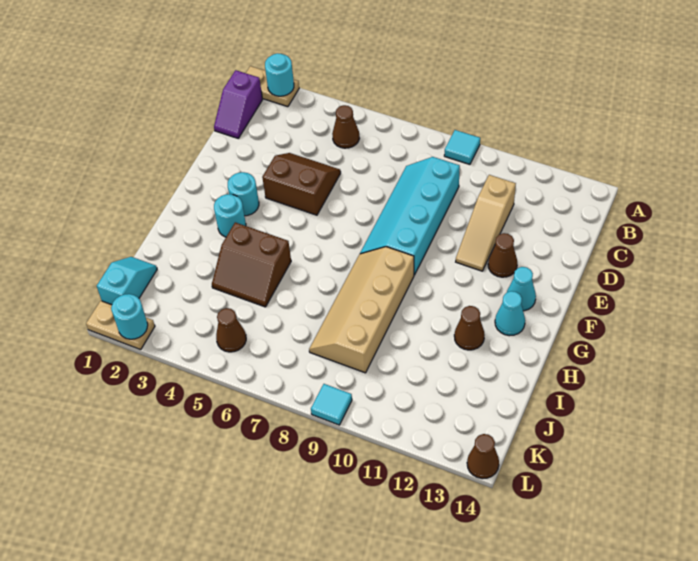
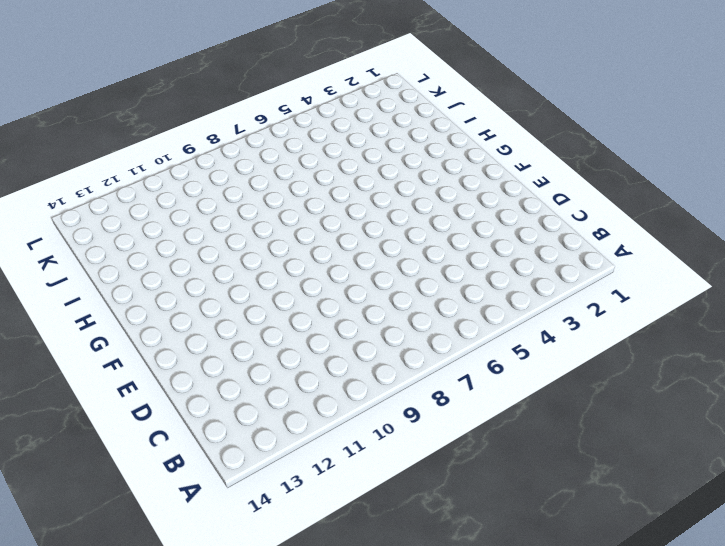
none -> tan plate A1:A2 level 1
none -> cyan tile A9 level 1
none -> purple slope B1:C1 level 1 top B

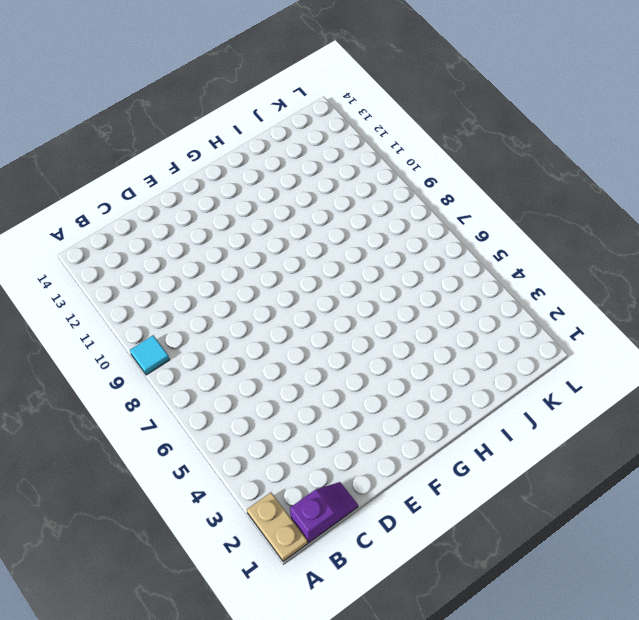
none -> brown cone B5 level 1
none -> cyan slope C8:F9 level 1 top 9
none -> tan slope C11:E11 level 1 top C

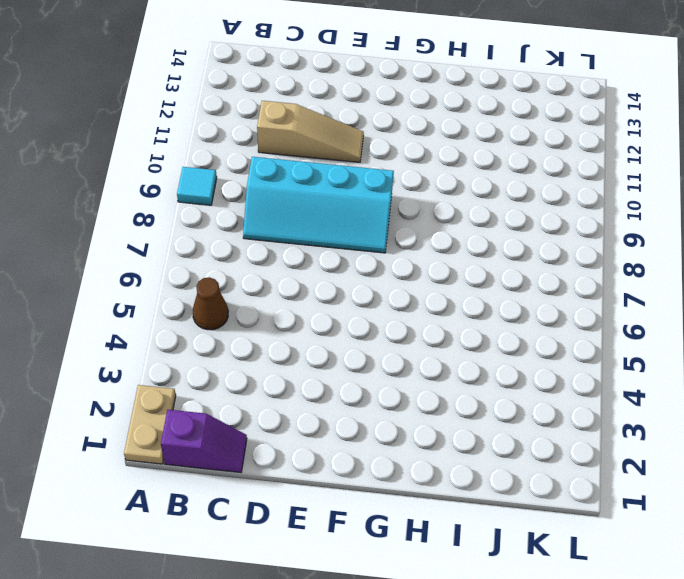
none -> brown slope D4:E5 level 1 top E
none -> brown cone E12 level 1
none -> cyan round brick F3 level 1

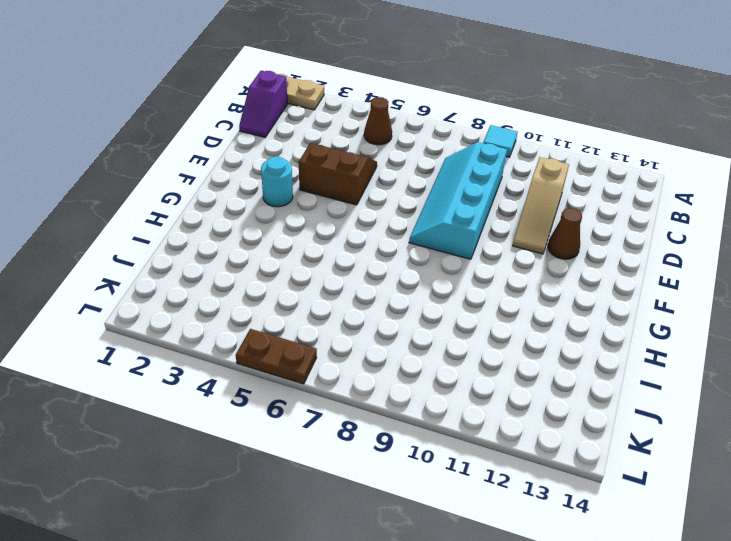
brown plate L5:L6 level 1 -> none
none -> cyan cone F13 level 1
none -> cyan round brick G3 level 1
none -> tan slope G8:J9 level 1 top 9

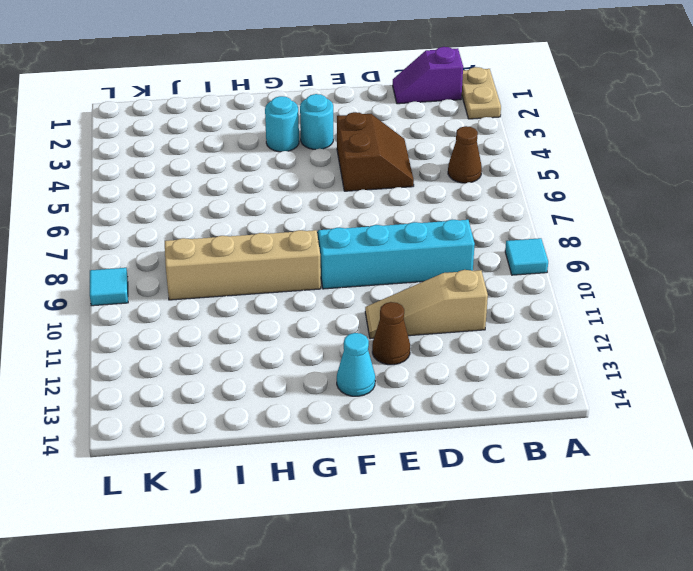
none -> cyan cone G13 level 1
none -> brown slope H4:I5 level 1 top H
none -> brown cone H12 level 1

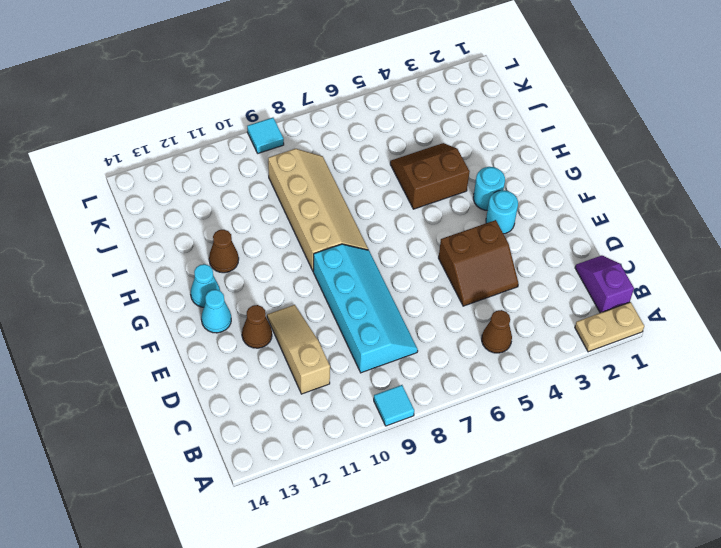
none -> cyan slope J1:K1 level 1 top K
none -> brown cone K5 level 1
none -> tan plate L1:L2 level 1

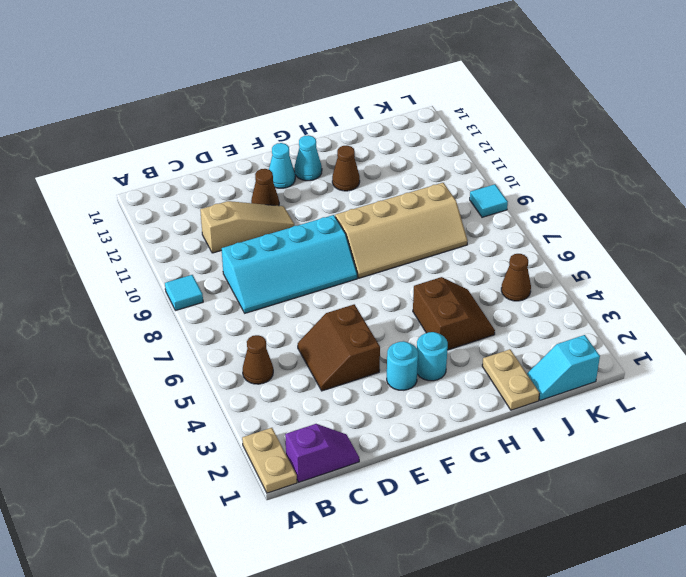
tan plate I1:I2 level 1 -> tan plate L1:L2 level 1
none -> brown cone L14 level 1
none -> cyan round brick A2 level 2
none -> cyan round brick L2 level 2

